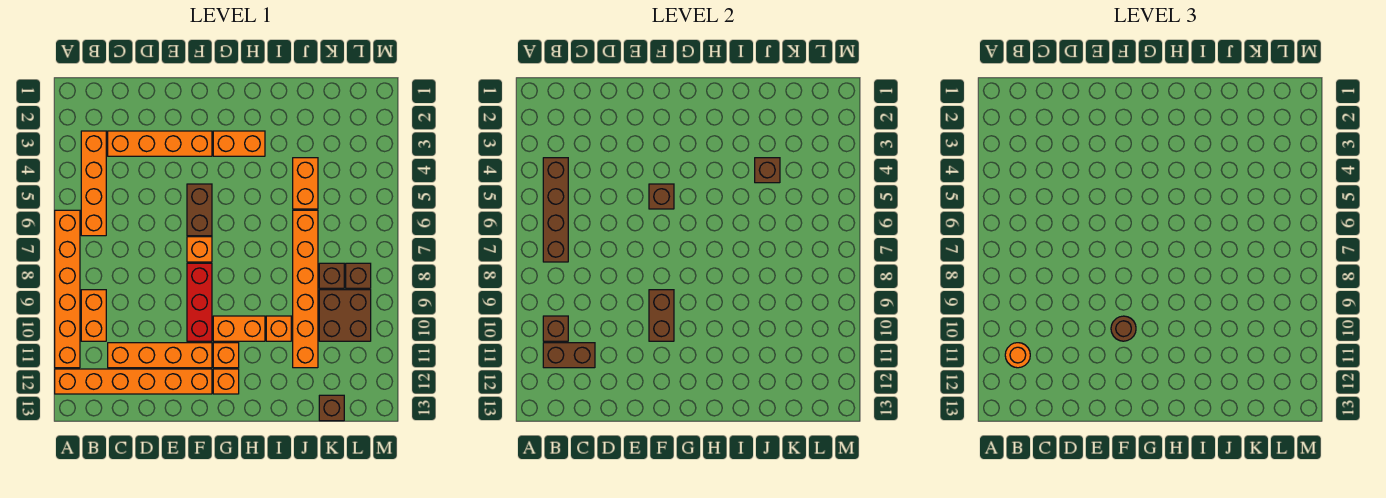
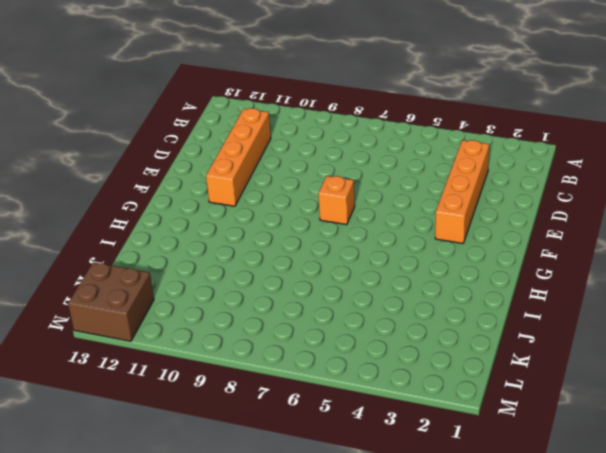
brown brick L12:M13 level 1 -> brown brick K9:L10 level 1
none -> orange brick A6:A11 level 1
none -> orange brick A12:F12 level 1
none -> orange brick B3:B6 level 1

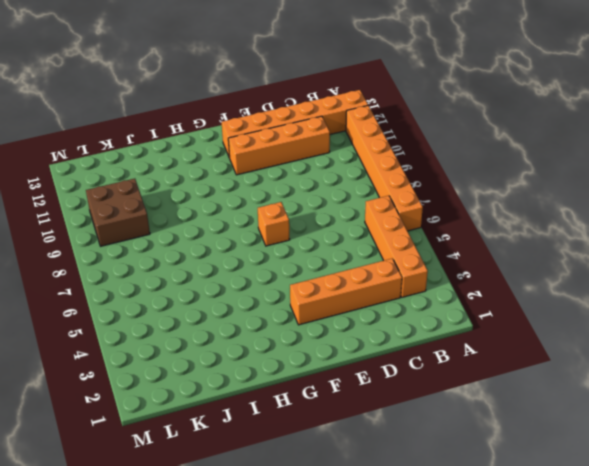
none -> orange brick B9:B10 level 1
none -> brown brick F5:F6 level 1
none -> red brick F8:F10 level 1

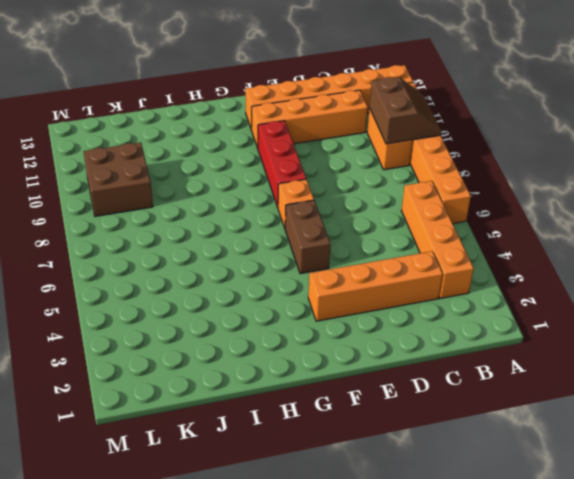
brown slope A9:B10 level 2 top B -> brown brick B10 level 2
none -> orange brick G3:H3 level 1
none -> orange brick G10:H10 level 1
none -> orange brick G11 level 1

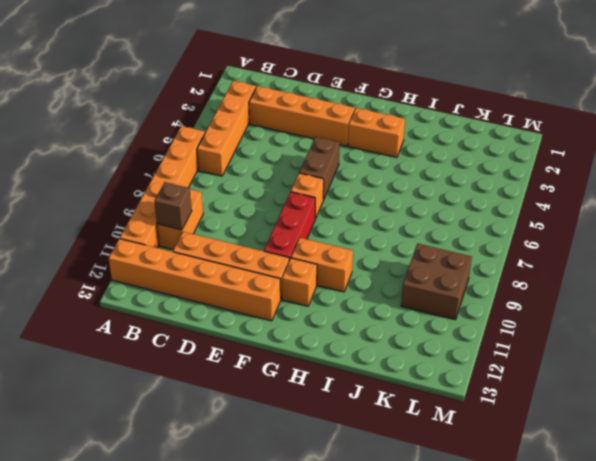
none -> orange brick G12 level 1
none -> orange brick I10 level 1
none -> orange brick J4:J5 level 1

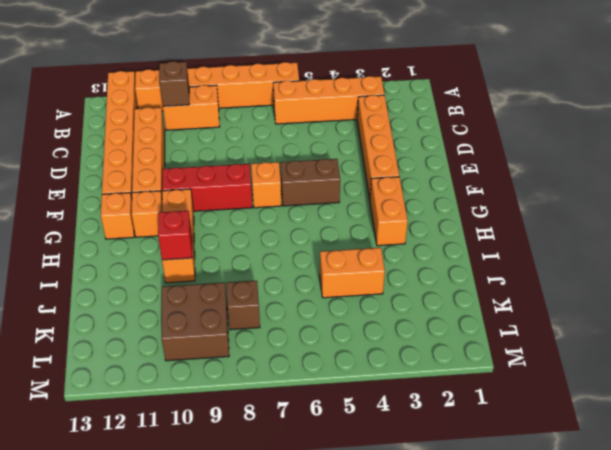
red brick I10 level 2 -> none
none -> orange brick J6:J11 level 1
none -> brown brick K13 level 1
none -> brown brick L8 level 1

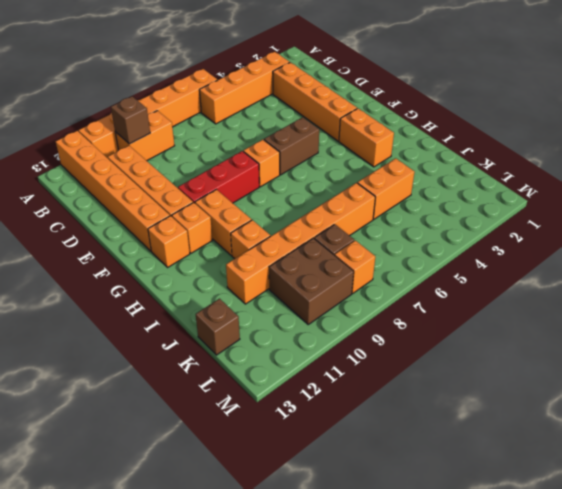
orange brick L8 level 1 -> brown brick L8 level 1
none -> brown brick B4:B7 level 2
none -> brown brick B11:C11 level 2
none -> brown brick F5 level 2

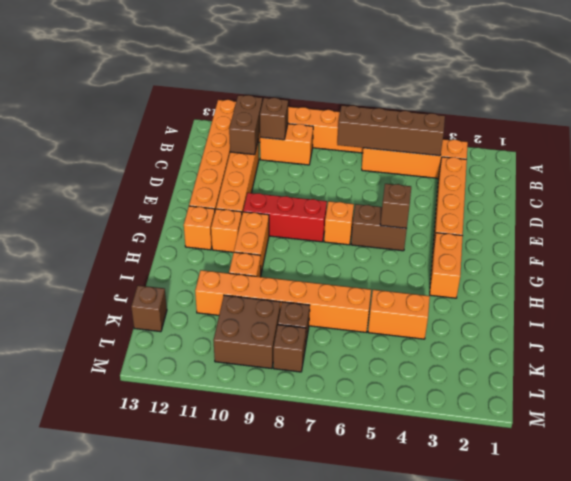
none -> brown brick F9:F10 level 2
none -> brown brick J4 level 2
none -> orange round brick B11 level 3

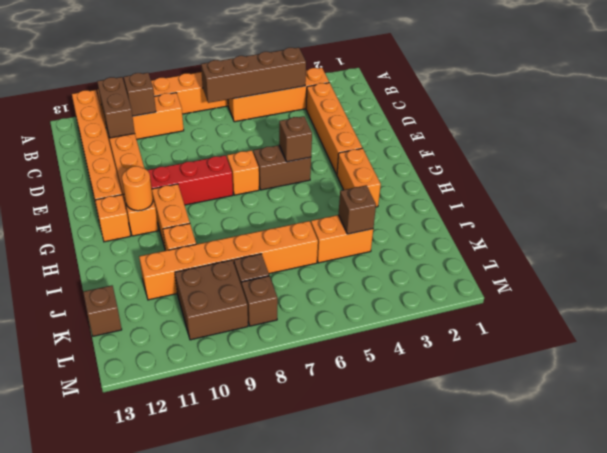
orange round brick G11 level 2 -> orange round brick B11 level 3
none -> brown brick F9:F10 level 2
none -> brown round brick F10 level 3

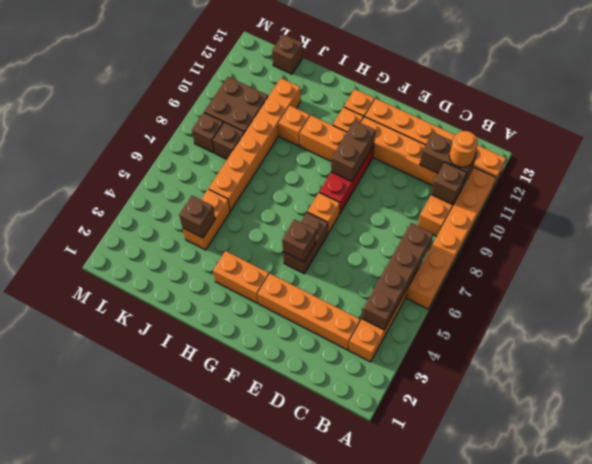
none -> brown round brick F10 level 3

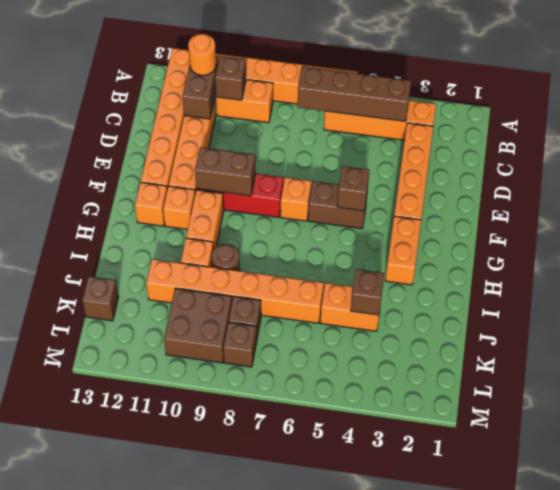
brown round brick I9 level 1 -> brown round brick F10 level 3

